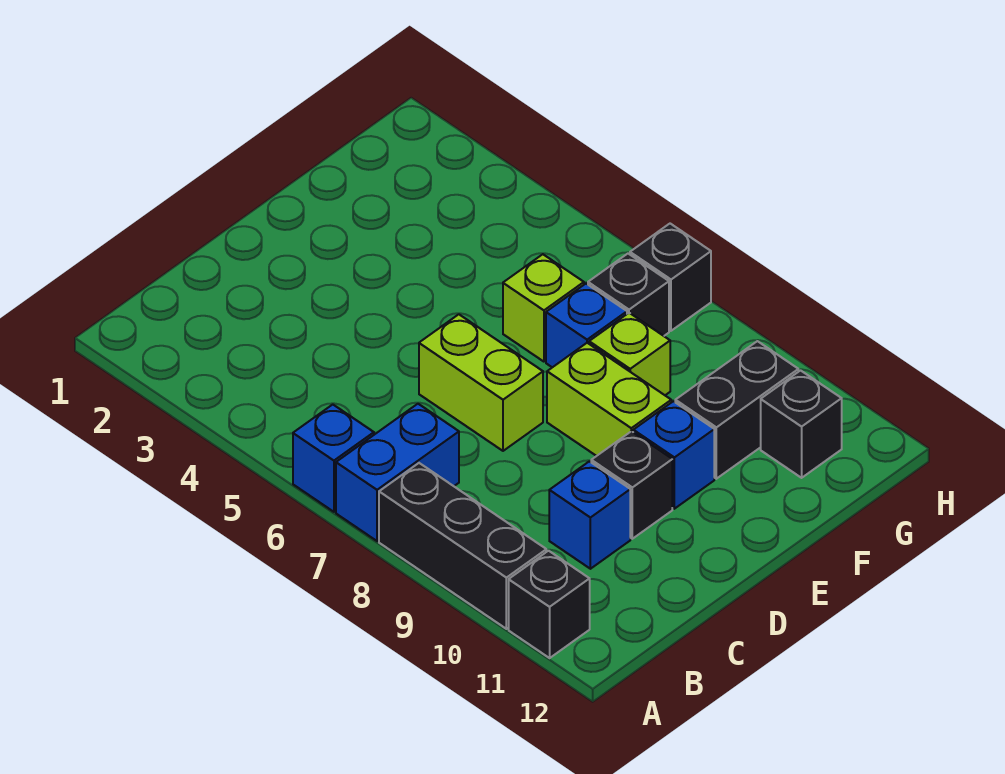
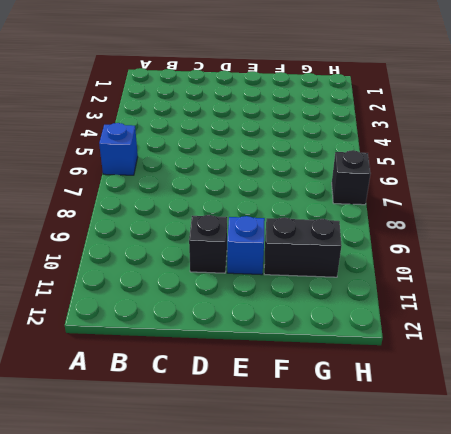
none -> blue brick A7:B7 level 1
none -> black brick A8:A10 level 1
none -> black brick A11 level 1

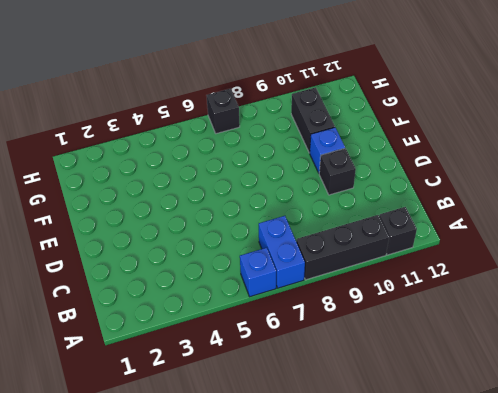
none -> blue brick C10 level 1
none -> lime brick D6:D7 level 1
none -> lime brick E8:E9 level 1

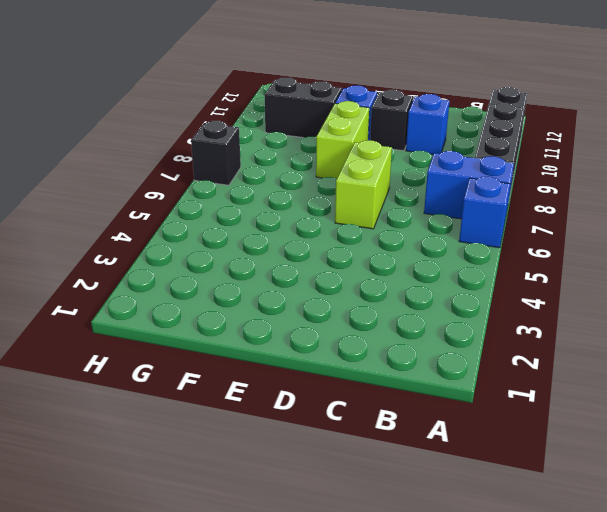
none -> lime brick F6 level 1
none -> blue brick F7 level 1
none -> lime brick F8 level 1

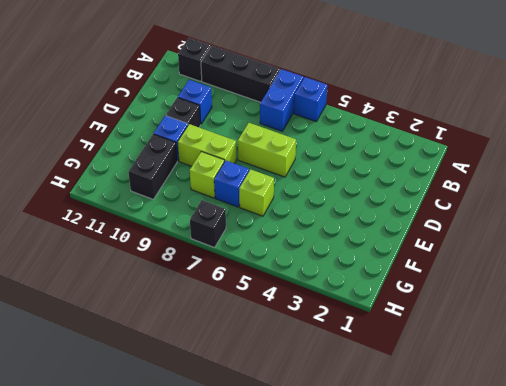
none -> black brick G7 level 1
none -> black brick G11 level 1

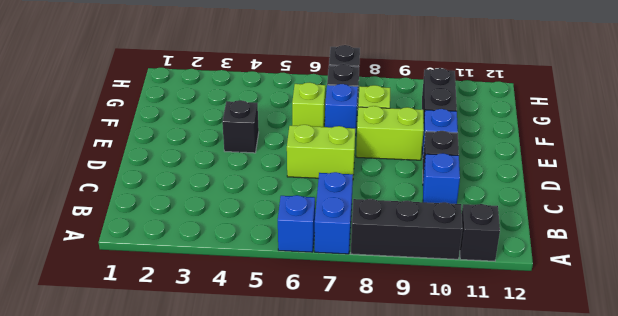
black brick E4 level 1 -> black brick G11 level 1

